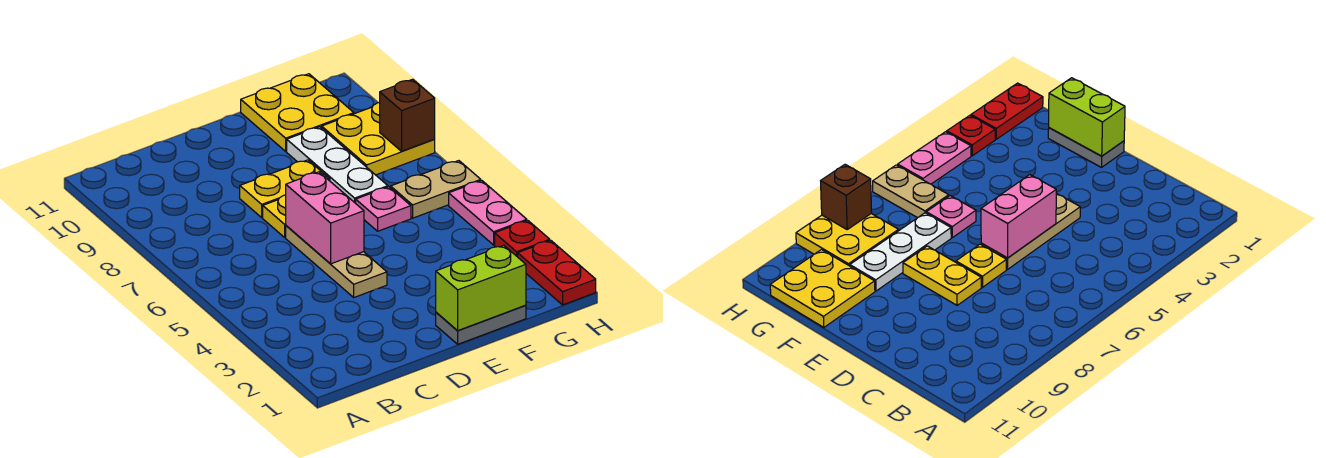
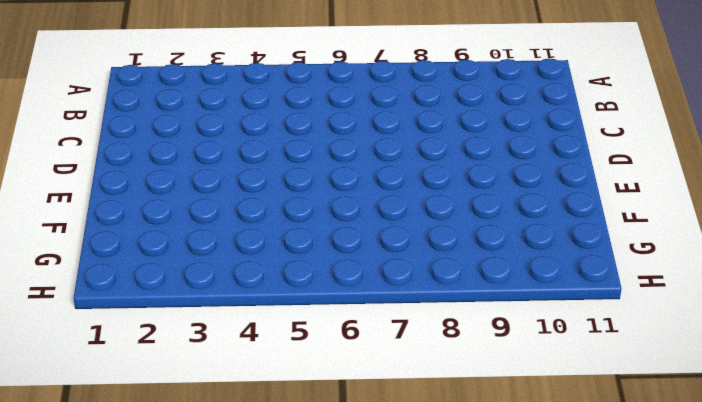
none -> tan plate D4:D6 level 1
none -> yellow plate D7 level 1
none -> yellow plate D8:E8 level 1

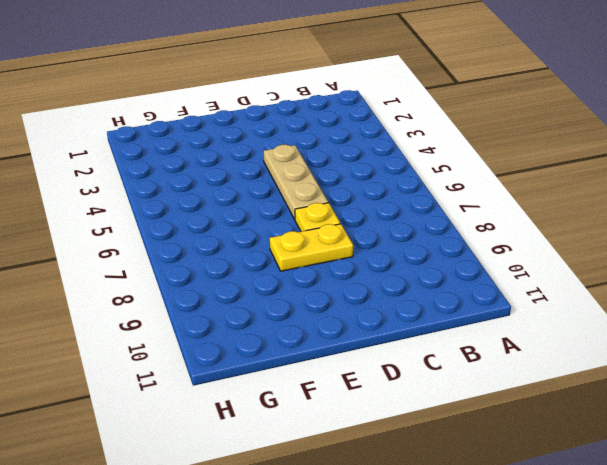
none -> grey plate E1:F1 level 1
none -> pink plate F6 level 1
none -> white plate F7:F9 level 1

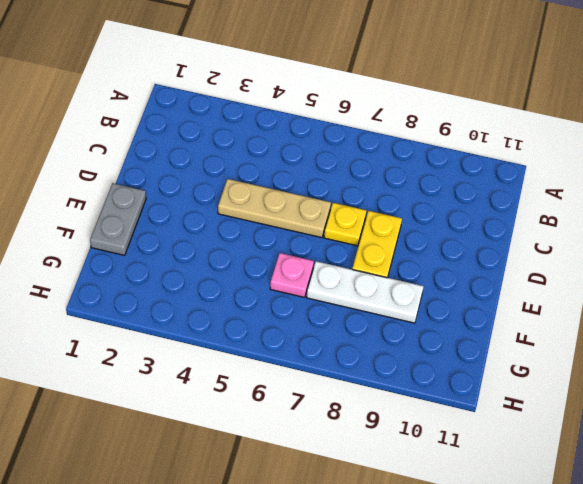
none -> yellow plate F10:G11 level 1
none -> tan plate G6:H6 level 1
none -> yellow plate G8:H9 level 1

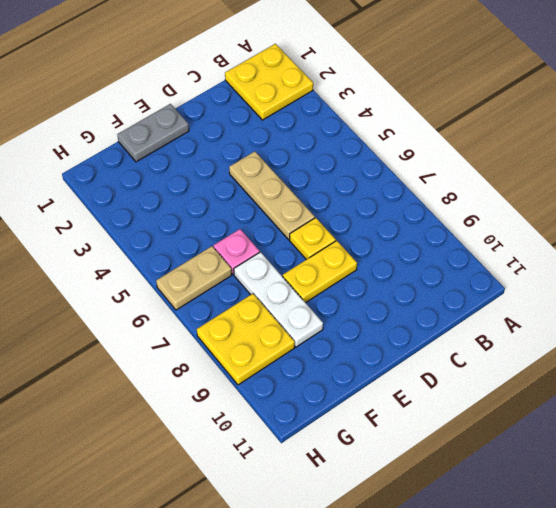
yellow plate A1:B2 level 1 -> yellow plate F10:G11 level 1
none -> red plate H1:H2 level 1
none -> red plate H3 level 1
none -> pink plate H4:H5 level 1

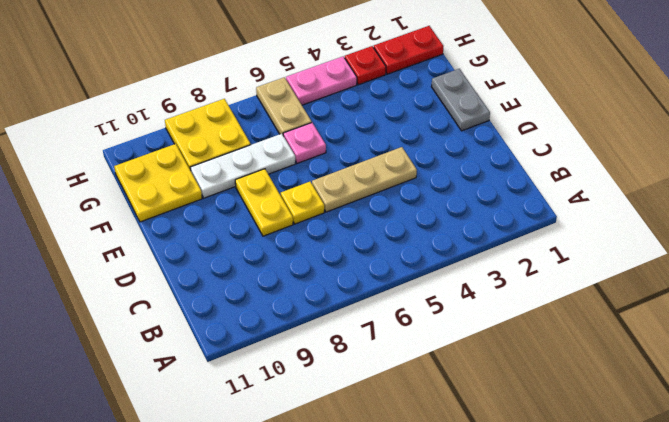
none -> pink brick D5:D6 level 2
none -> lime brick E1:F1 level 2
none -> brown brick H8 level 2

